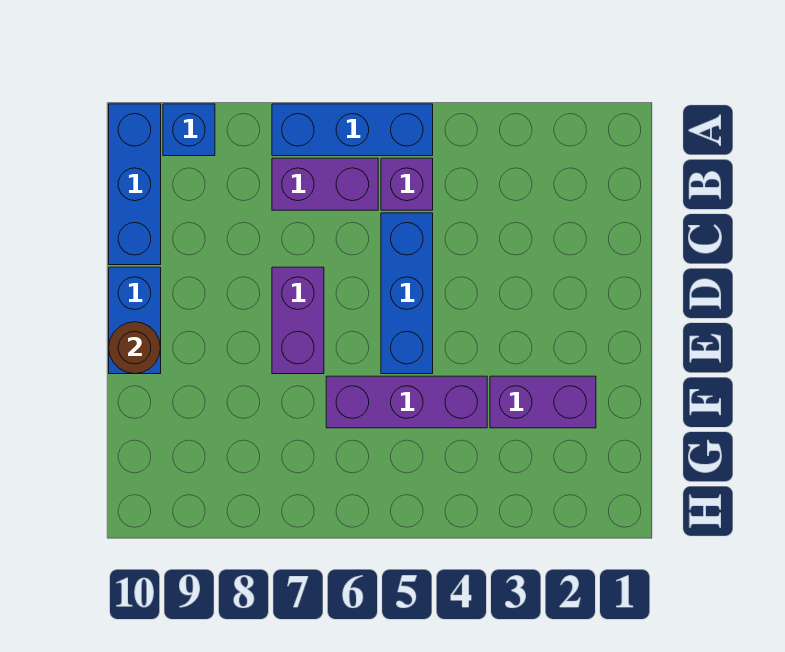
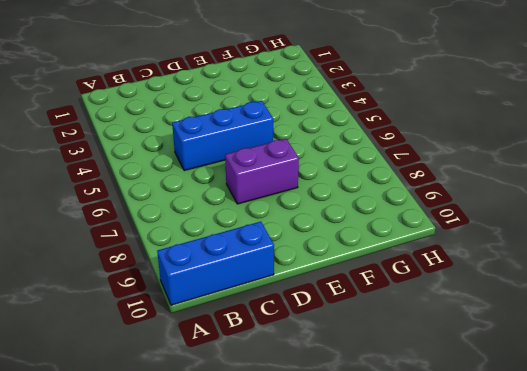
none -> blue brick A5:A7 level 1
none -> blue brick A9 level 1

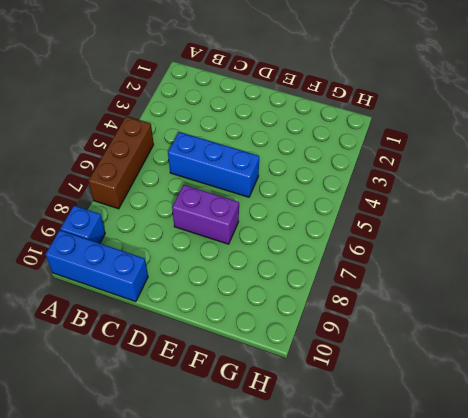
brown brick A5:A7 level 1 -> blue brick A5:A7 level 1
none -> purple brick B5 level 1
none -> purple brick B6:B7 level 1

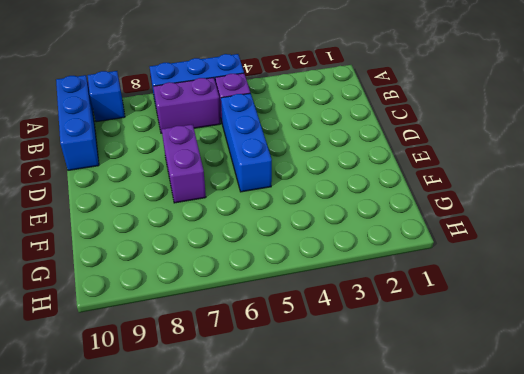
none -> blue brick D10:E10 level 1
none -> purple brick F2:F3 level 1

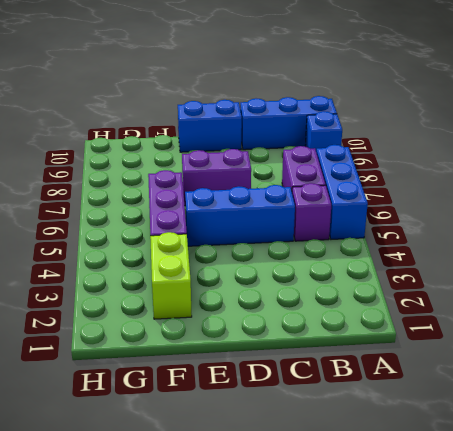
lime brick F2:F3 level 1 -> purple brick F2:F3 level 1
none -> brown round brick E10 level 2

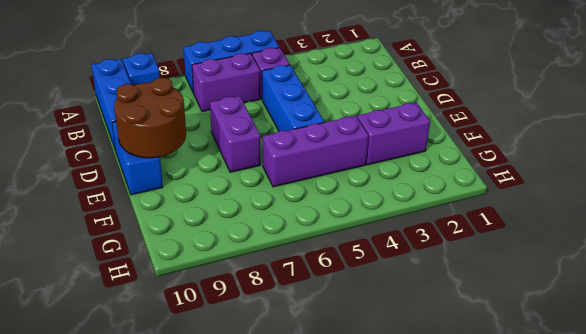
brown round brick D9:E10 level 2 -> brown round brick E10 level 2

